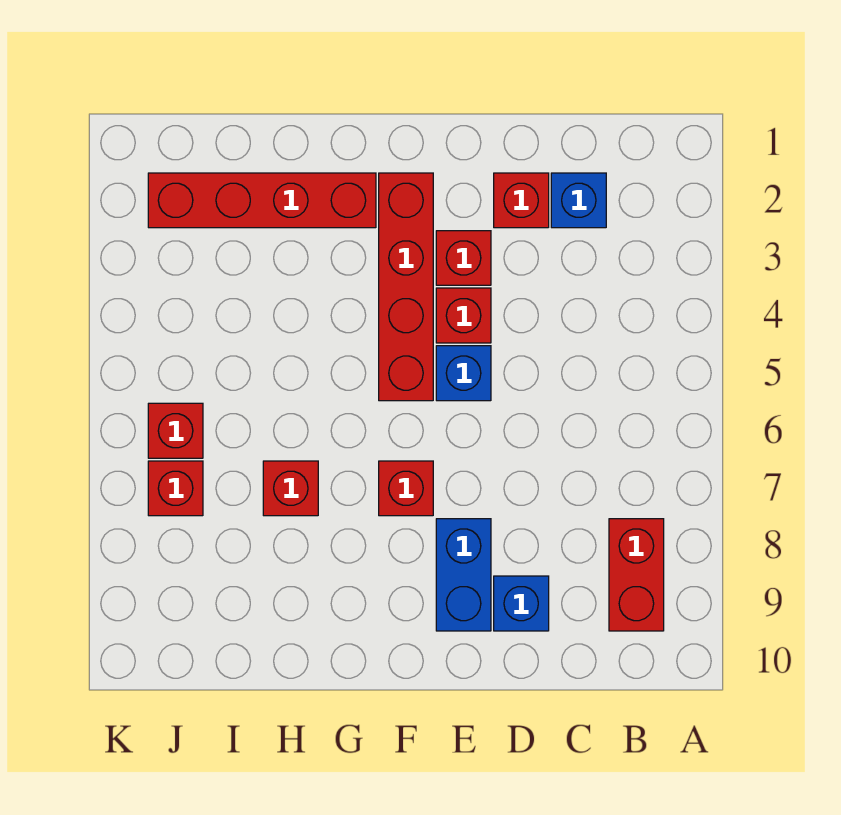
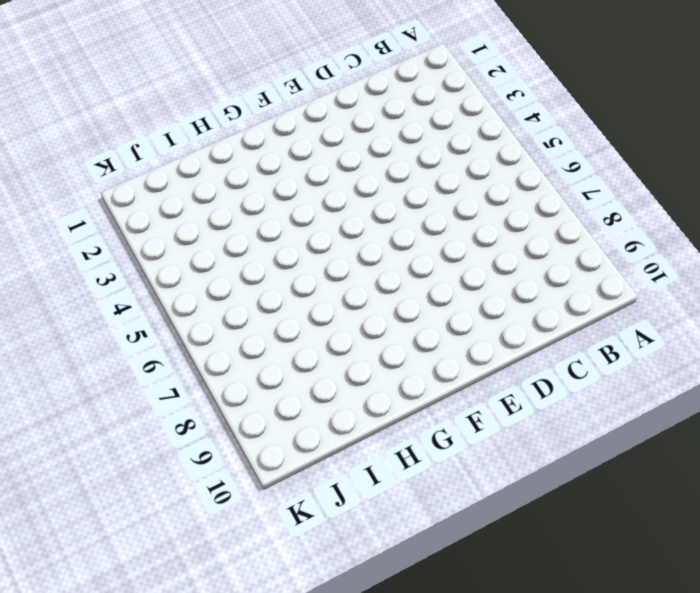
none -> red brick B8:B9 level 1
none -> blue brick C2 level 1
none -> red brick D2 level 1

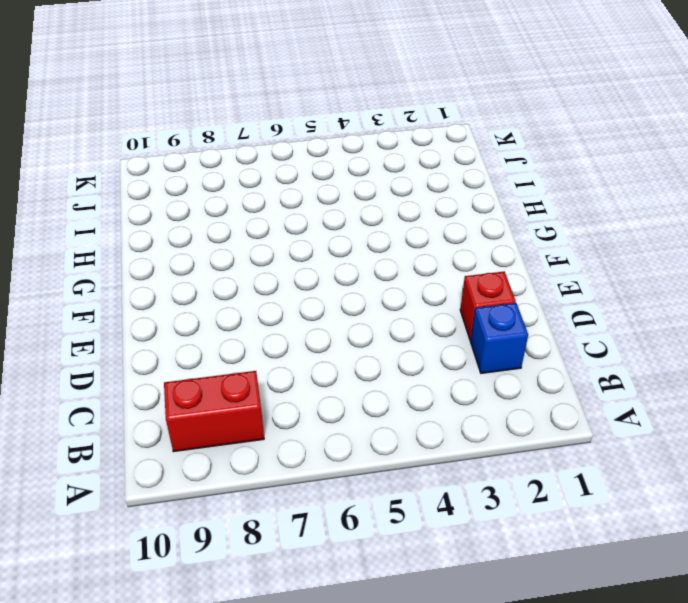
none -> blue brick D9 level 1
none -> red brick E3 level 1
none -> red brick E4 level 1

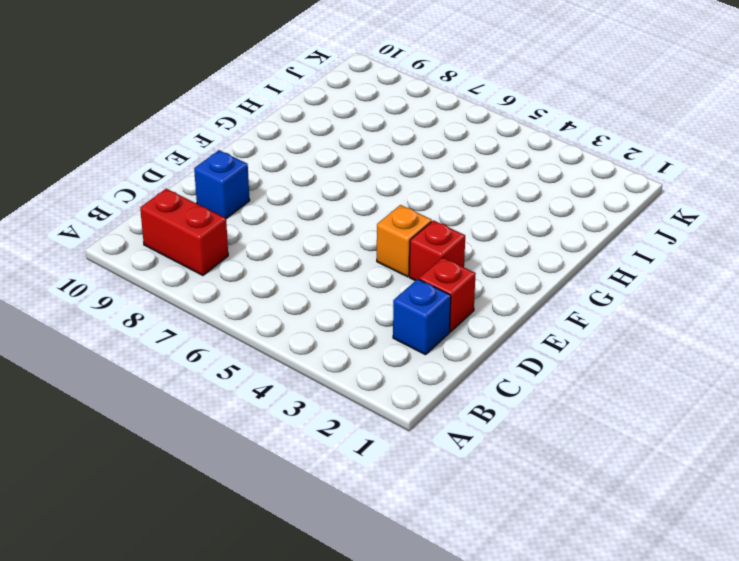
orange brick E4 level 1 -> red brick E4 level 1
none -> blue brick E5 level 1
none -> blue brick E8:E9 level 1
none -> red brick F2:F5 level 1

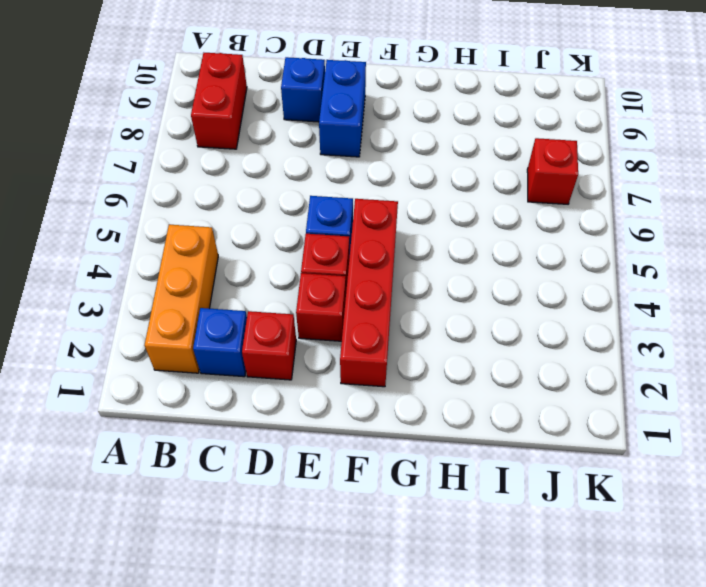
orange brick B2:B4 level 1 -> none
none -> red brick F7 level 1
none -> red brick G2:J2 level 1
none -> red brick H7 level 1

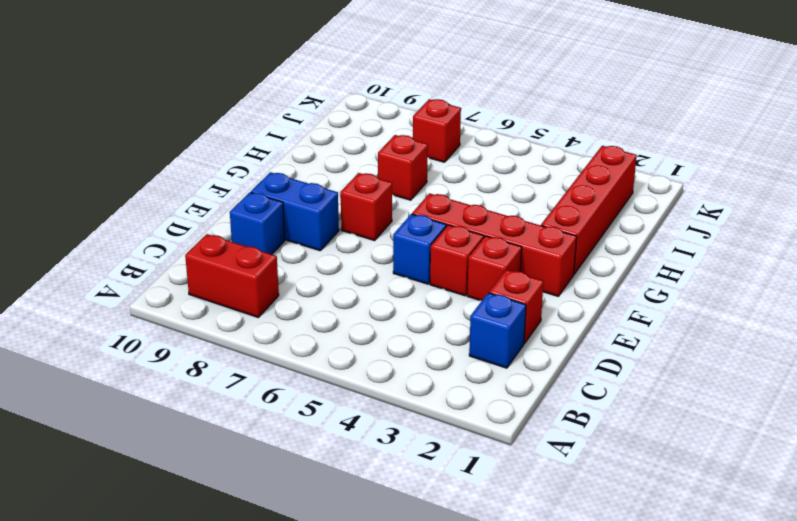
none -> red brick J6 level 1

